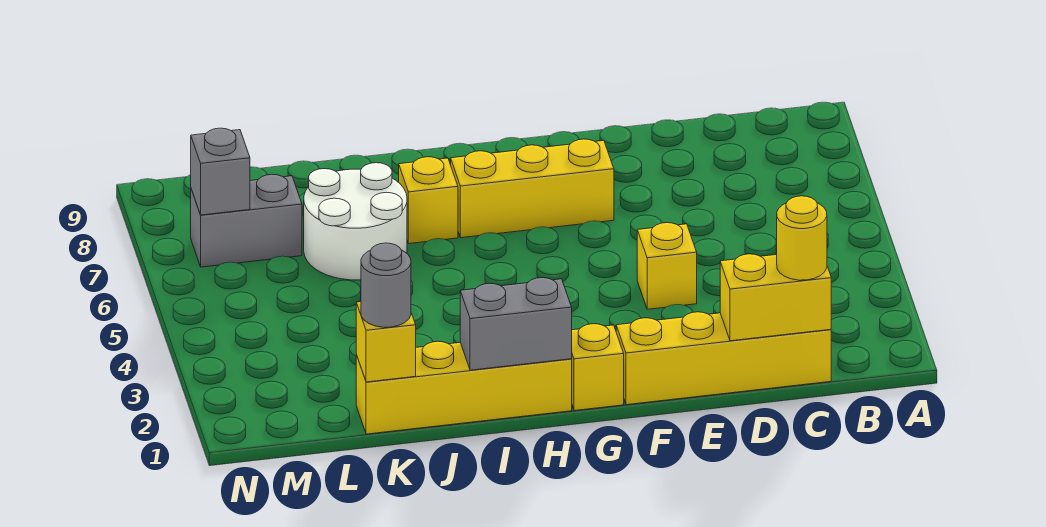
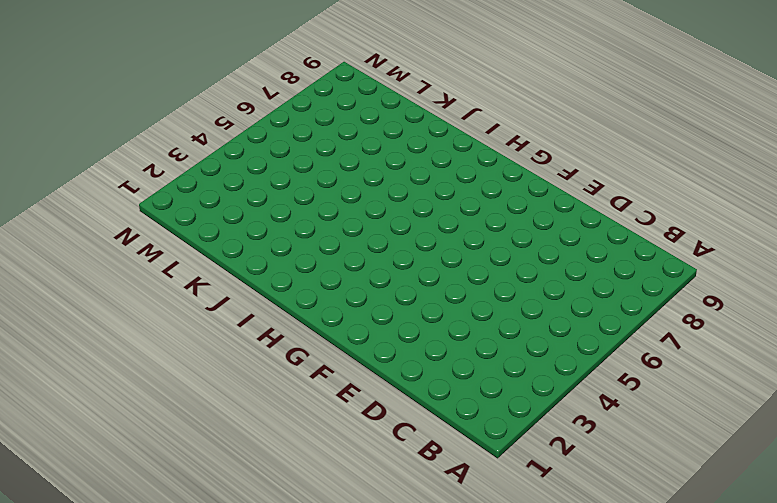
none -> yellow brick C1:F1 level 1
none -> yellow brick E4 level 1
none -> yellow brick F7:H7 level 1

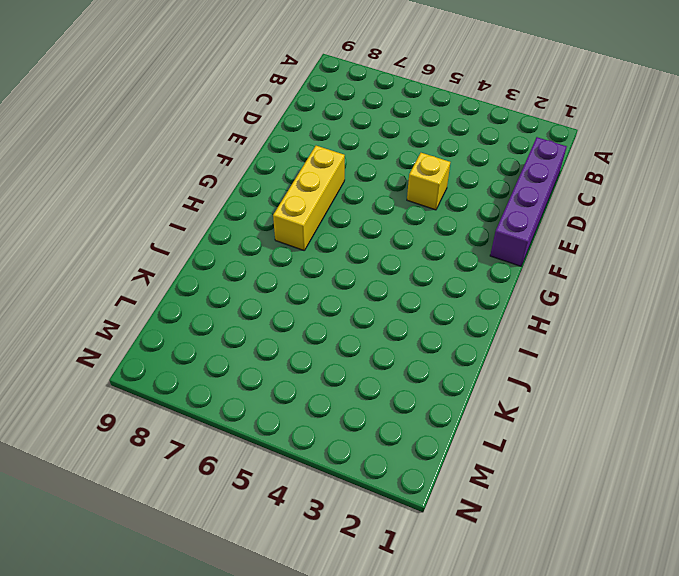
purple brick C1:F1 level 1 -> yellow brick C1:F1 level 1
none -> yellow brick G1 level 1
none -> yellow brick H1:K1 level 1
none -> yellow brick I7 level 1

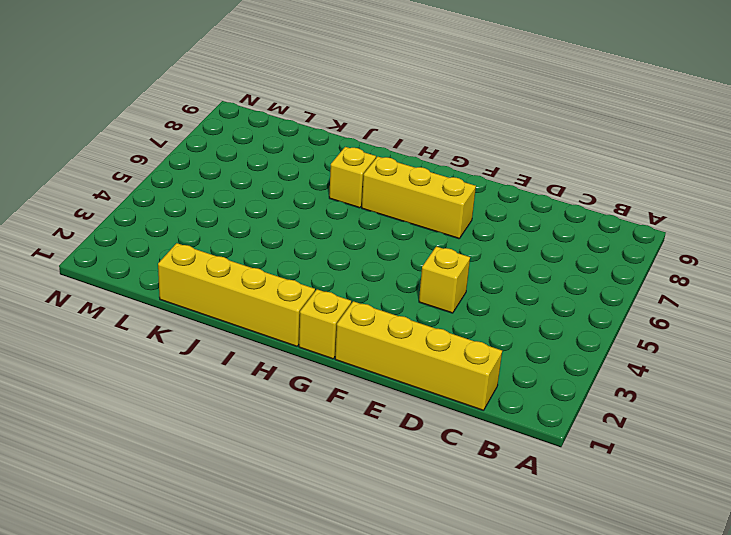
none -> white round brick J6:K7 level 1
none -> grey brick L7:M7 level 1
none -> yellow brick C1:D1 level 2

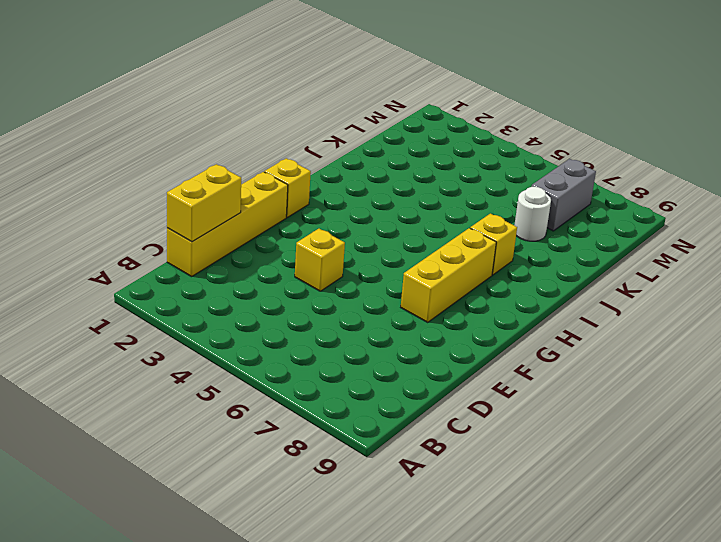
white round brick K7 level 1 -> white round brick J6:K7 level 1
none -> yellow brick H1:K1 level 1
none -> grey brick H1:I1 level 2
none -> yellow brick K1 level 2

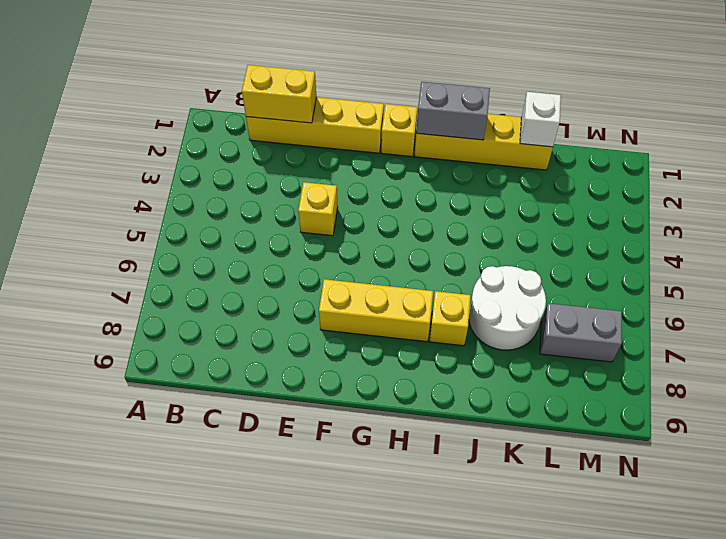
white brick K1 level 2 -> yellow brick K1 level 2
none -> grey brick M7 level 2
none -> yellow round brick C1 level 3
none -> grey round brick K1 level 3

